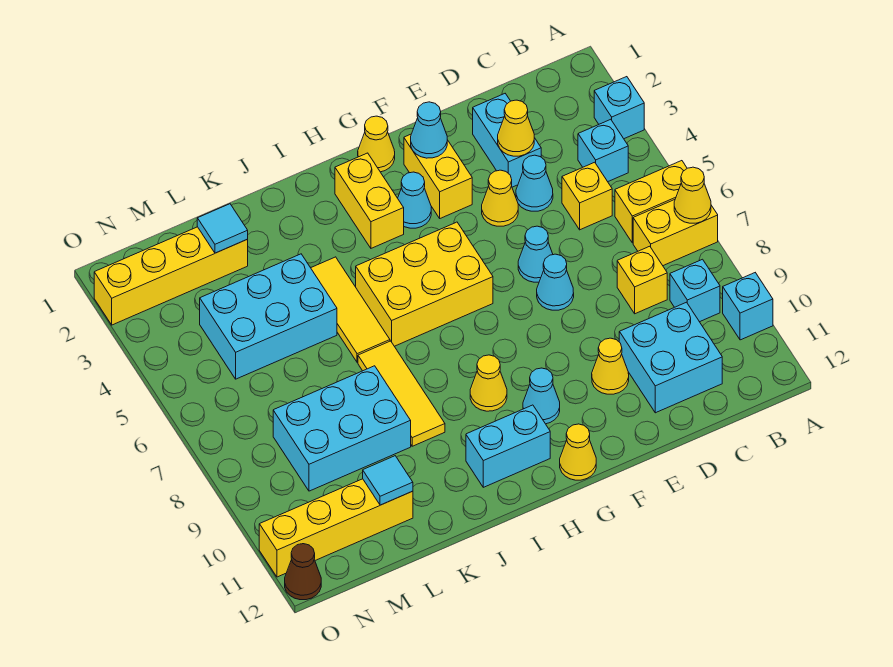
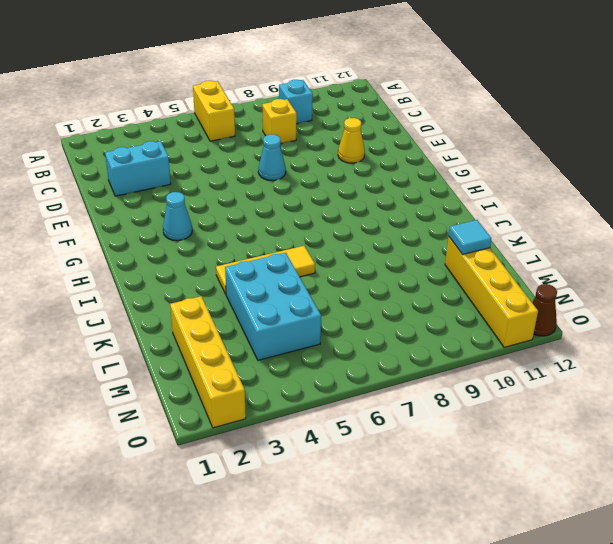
none -> cyan brick A3 level 1
none -> yellow brick A7:B7 level 1
none -> cyan brick A10 level 1
none -> cyan brick B4 level 1

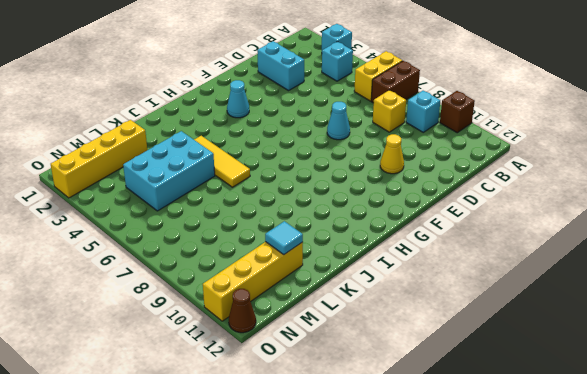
brown brick A7:B7 level 1 -> yellow brick A7:B7 level 1
brown brick A10 level 1 -> cyan brick A10 level 1
none -> yellow brick C5 level 1
none -> cyan brick C10:D11 level 1
none -> cyan cone D4 level 1
none -> yellow cone E4 level 1

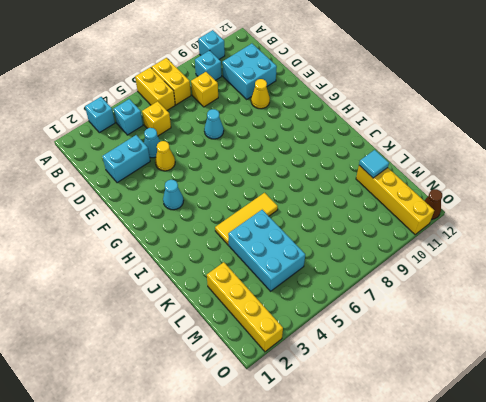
none -> cyan cone E6 level 1
none -> yellow brick F2:F3 level 1
none -> yellow cone G1 level 1
none -> yellow brick G5:I6 level 1

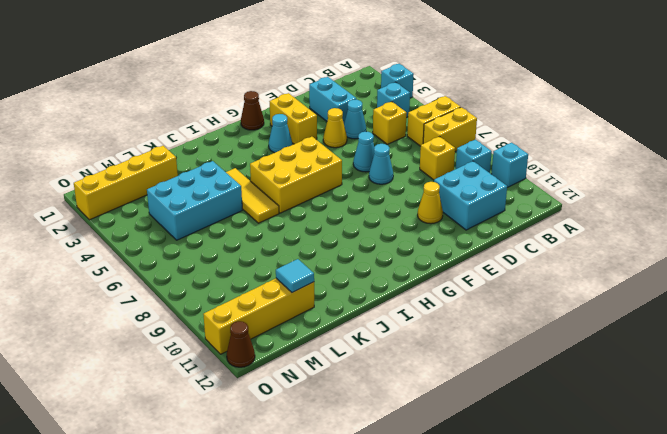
brown cone G1 level 1 -> yellow cone G1 level 1
none -> cyan cone G10 level 1
none -> yellow cone G12 level 1
none -> yellow brick H2:H3 level 1
none -> yellow cone H9 level 1

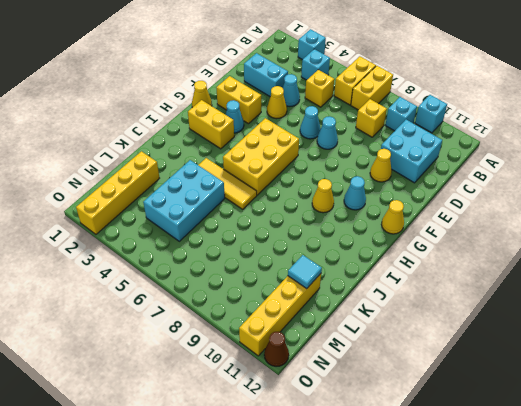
none -> cyan brick H11:I11 level 1
none -> yellow tile J7:J9 level 1
none -> cyan brick K8:M9 level 1
none -> yellow cone A7 level 2

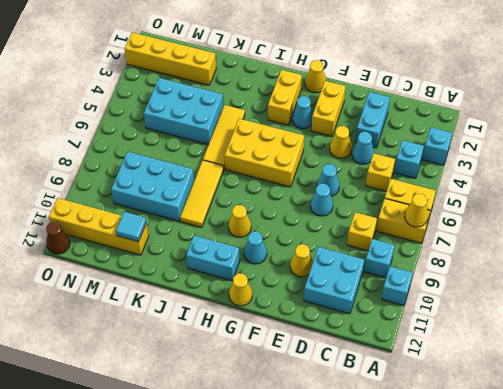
none -> yellow cone D3 level 2
none -> cyan cone F2 level 2
none -> cyan tile L2 level 2

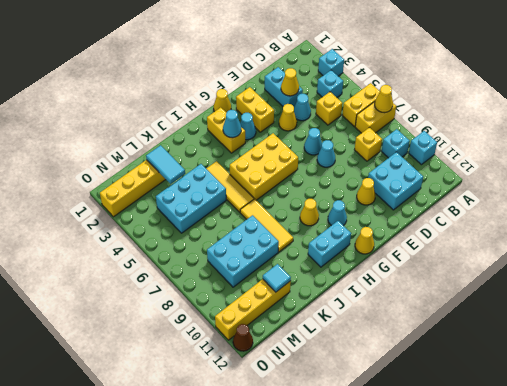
cyan cone H3 level 2 -> cyan cone F2 level 2
cyan tile L2:L3 level 2 -> cyan tile L2 level 2

